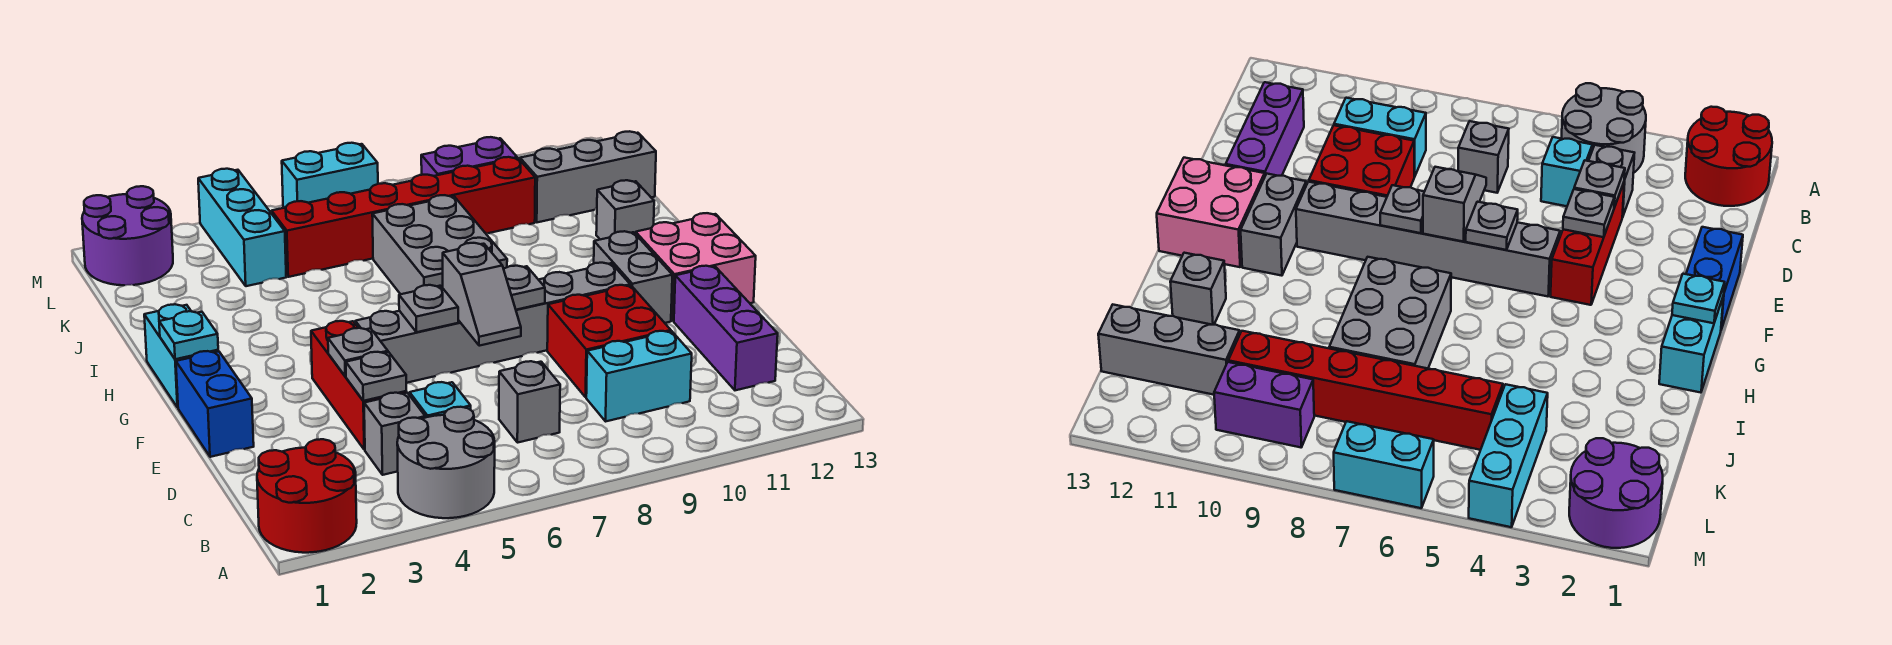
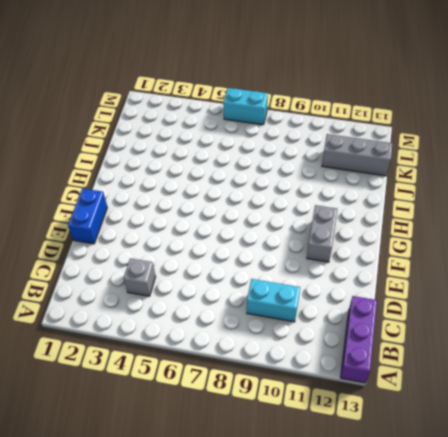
purple brick A13:C13 level 1 -> purple brick C12:E12 level 1
none -> red round brick A1:B2 level 1
none -> grey round brick A4:B5 level 1
none -> cyan brick C5 level 1

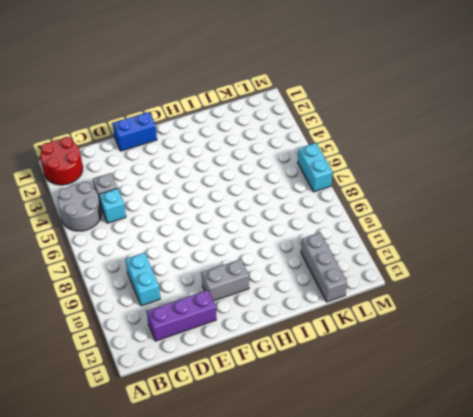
none -> grey brick C7 level 1
none -> red brick D4:F4 level 1
none -> red brick D9:E10 level 1

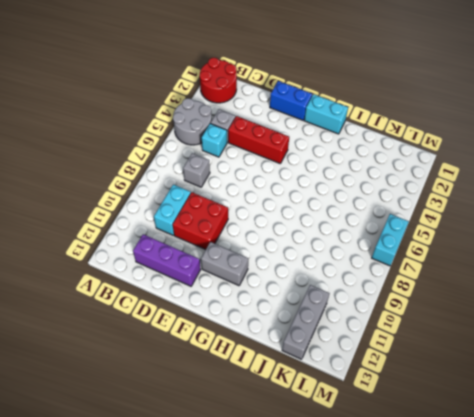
none -> grey brick F5:F10 level 1
none -> pink brick F12:G13 level 1
none -> grey brick H7:J8 level 1

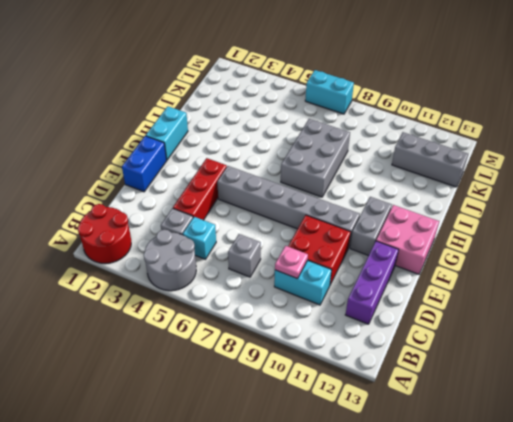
pink plate C9 level 2 -> none
none -> grey brick I12 level 1
none -> cyan brick K4:M4 level 1
none -> red brick K5:K10 level 1

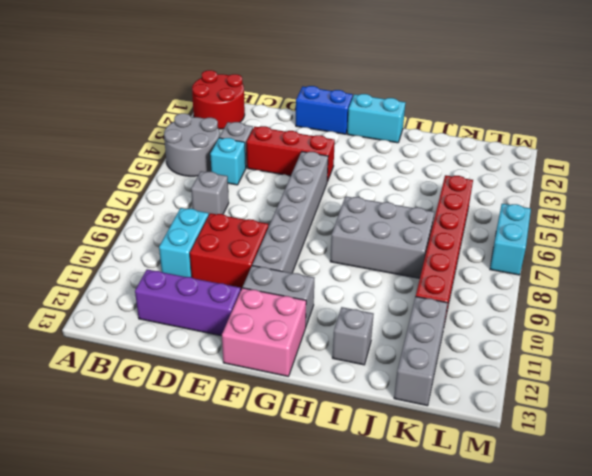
none -> cyan brick K4:M4 level 1
none -> purple round brick L1:M2 level 1
none -> purple brick L9:L10 level 1

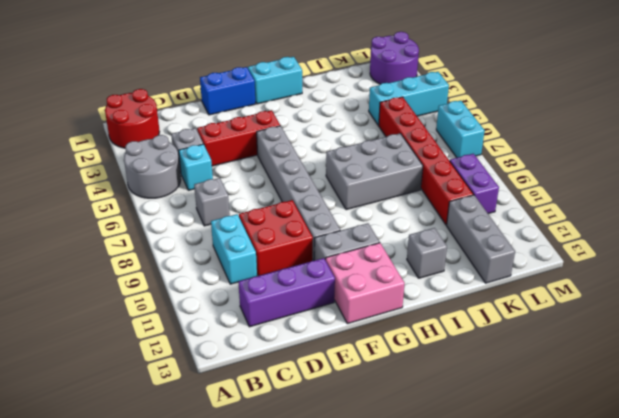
none -> grey plate D4 level 2
none -> grey plate E4 level 2
none -> grey slope E7:F7 level 2 top F

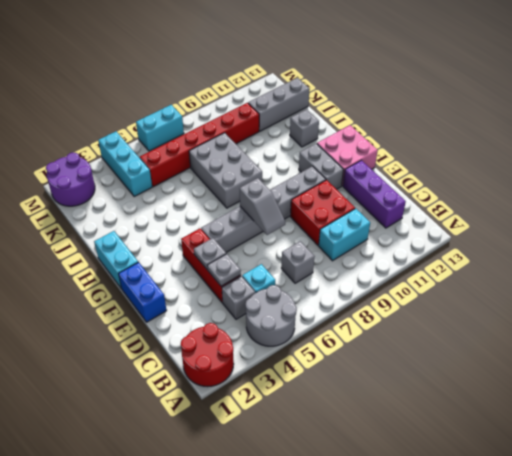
none -> purple brick L9:L10 level 1
none -> grey plate F6 level 2
none -> grey plate F8 level 2

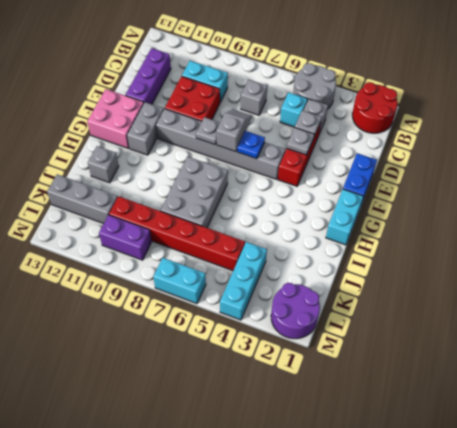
blue plate F6 level 2 -> grey plate F6 level 2
none -> cyan plate G1 level 2

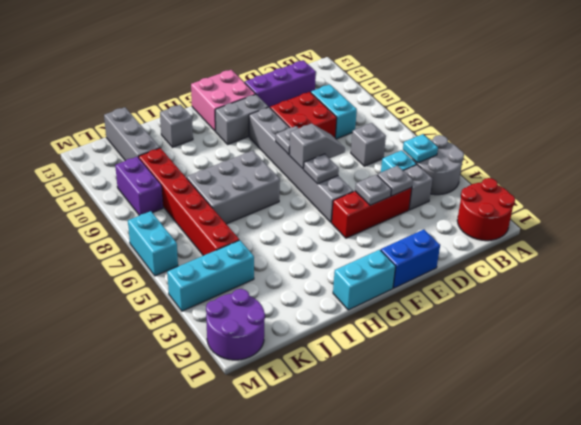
cyan plate B5 level 2 -> cyan plate G1 level 2

